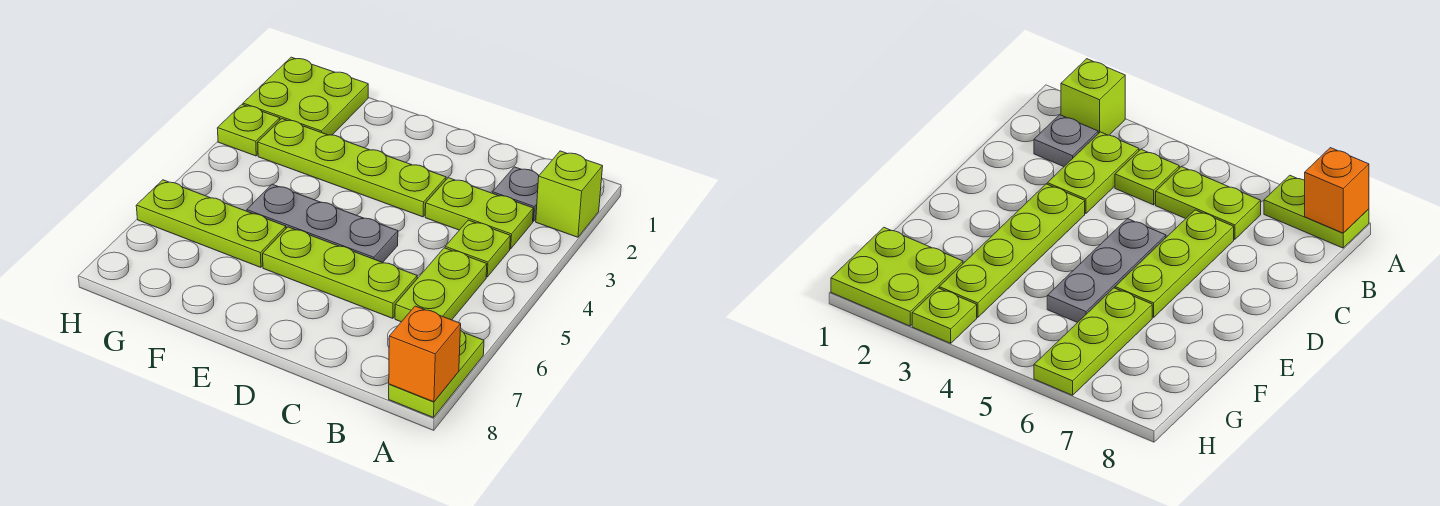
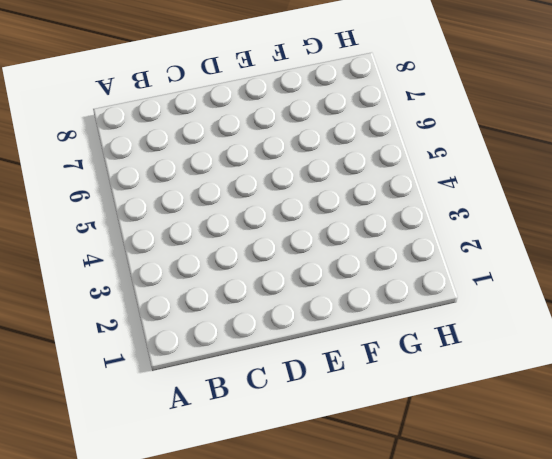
none -> lime brick A2 level 1
none -> lime plate A7:A8 level 1
none -> grey plate B2 level 1

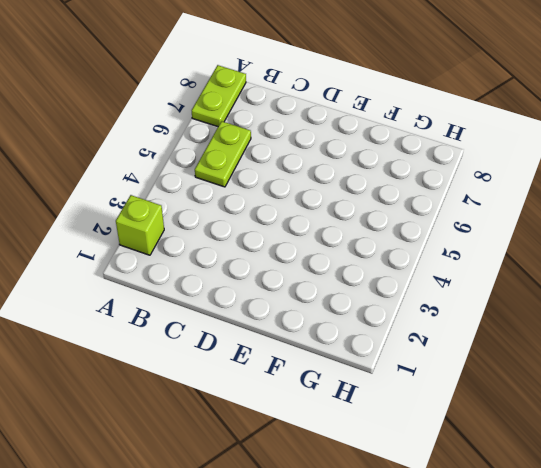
none -> grey plate B2 level 1
none -> lime plate B3:C3 level 1
none -> lime plate B4 level 1

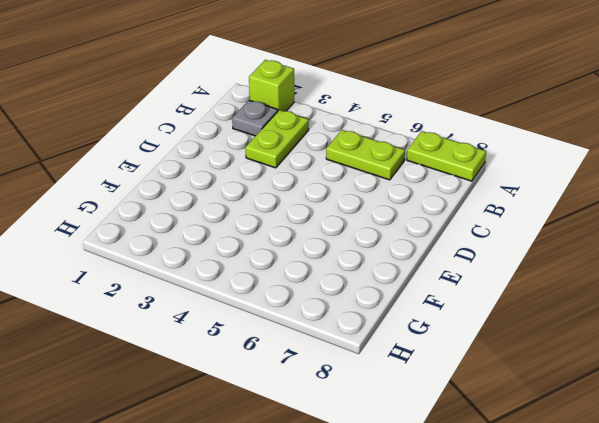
none -> lime plate B4 level 1
none -> lime plate C6:E6 level 1
none -> lime plate D3:G3 level 1

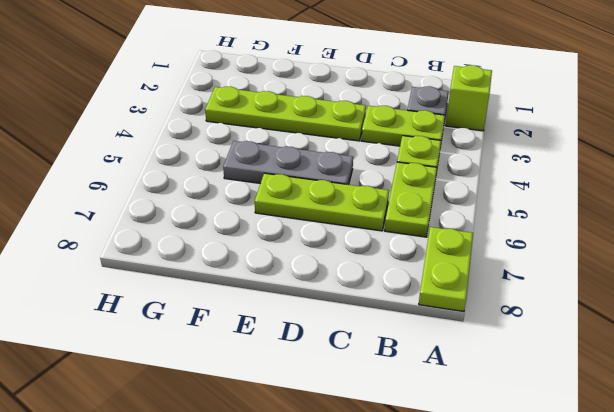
none -> lime plate F6:H6 level 1
none -> lime plate G1:H2 level 1
none -> lime plate H3 level 1

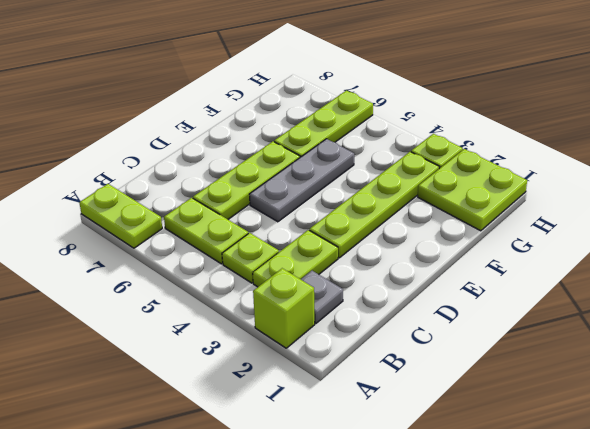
none -> orange brick A8 level 2

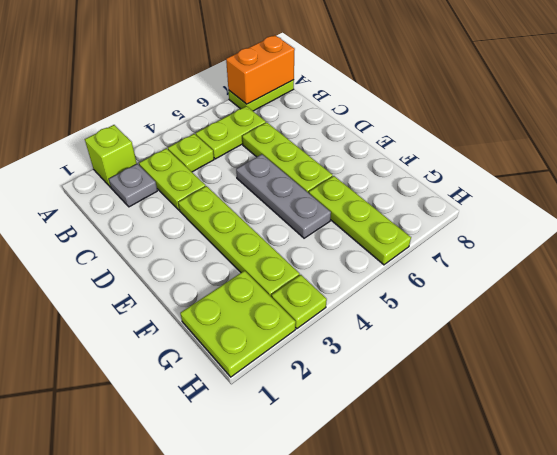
orange brick A7:A8 level 2 -> orange brick A8 level 2

